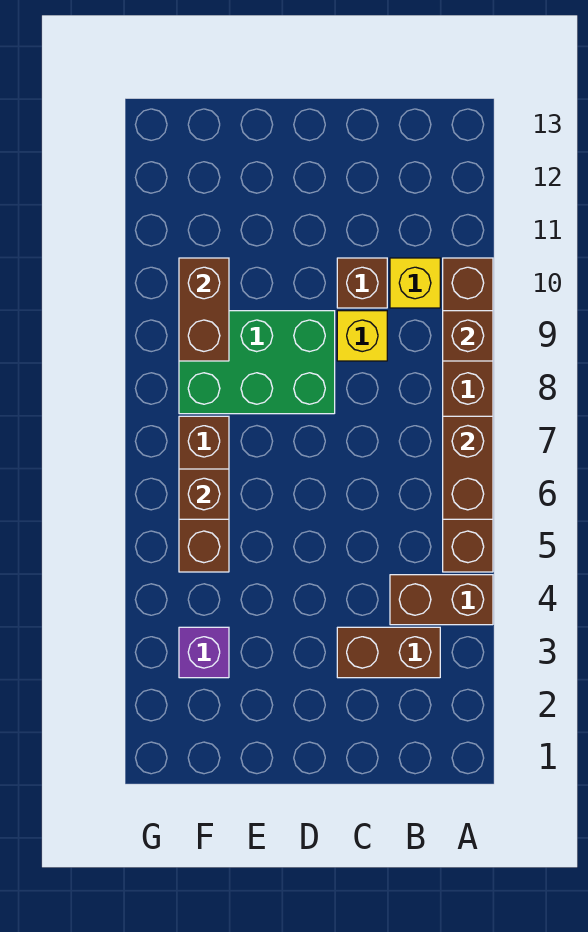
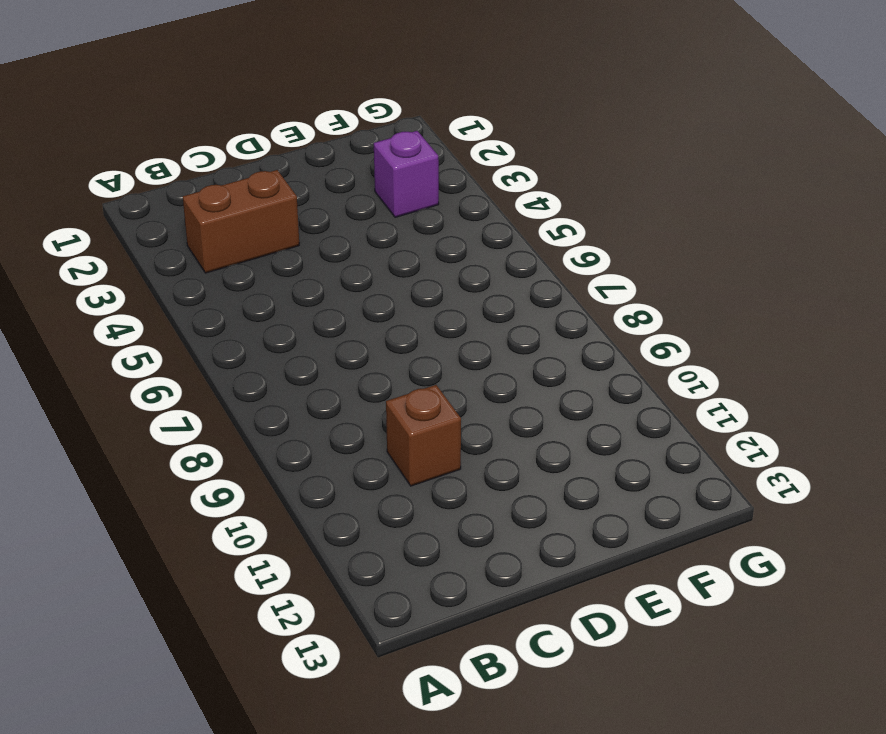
none -> brown brick A4:B4 level 1
none -> brown brick A5:A10 level 1
none -> yellow brick B10 level 1

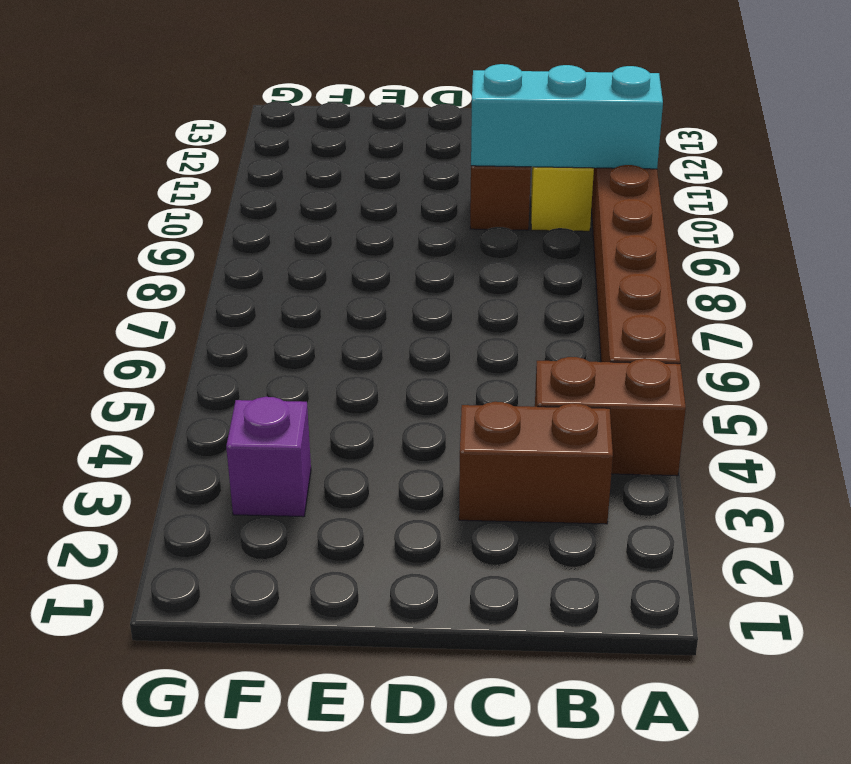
cyan brick A10:C10 level 2 -> none
none -> yellow brick C9 level 1
none -> green brick D8:F9 level 1
none -> brown brick F5:F7 level 1

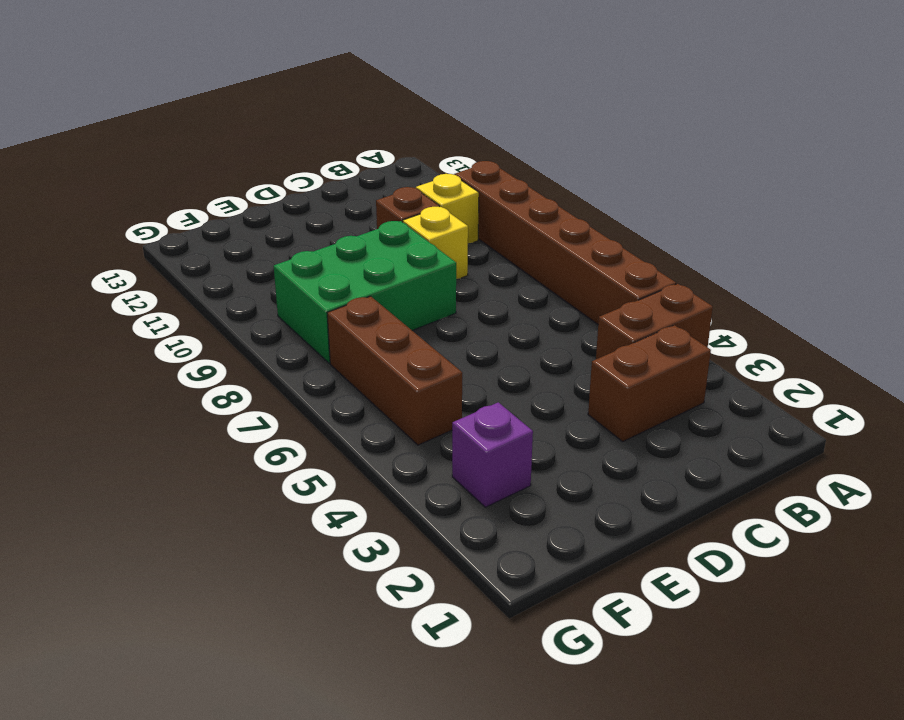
none -> brown brick A6:A7 level 2
none -> brown brick A9 level 2
none -> brown brick F6 level 2

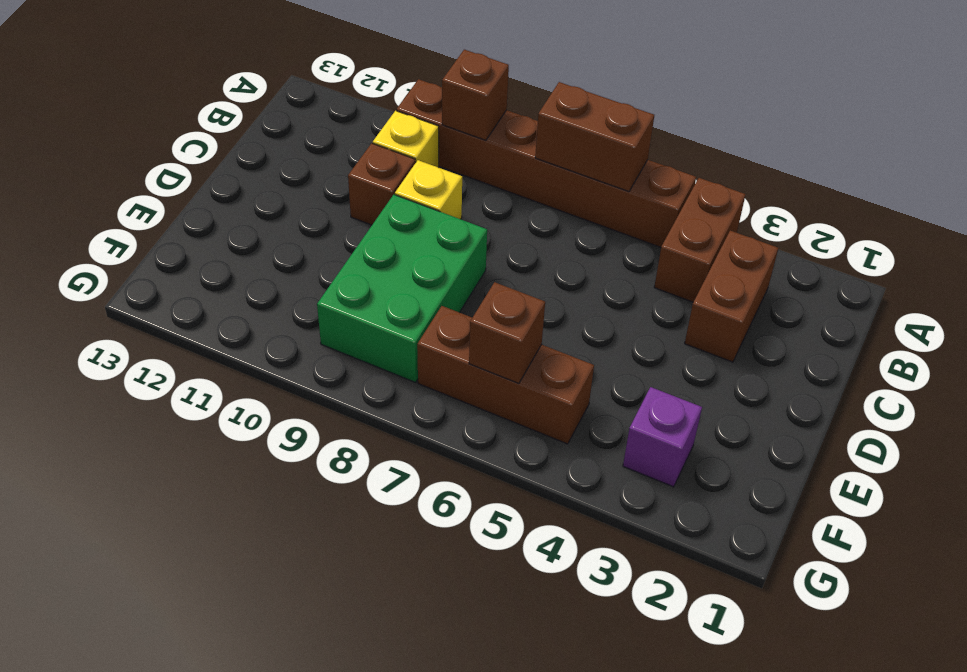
none -> brown brick F9:F10 level 2

